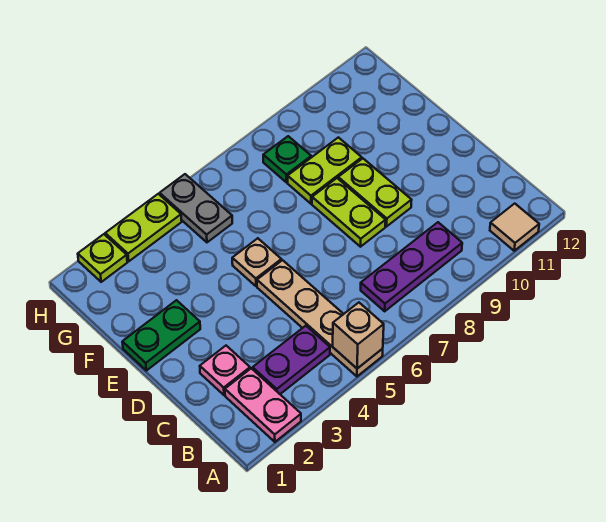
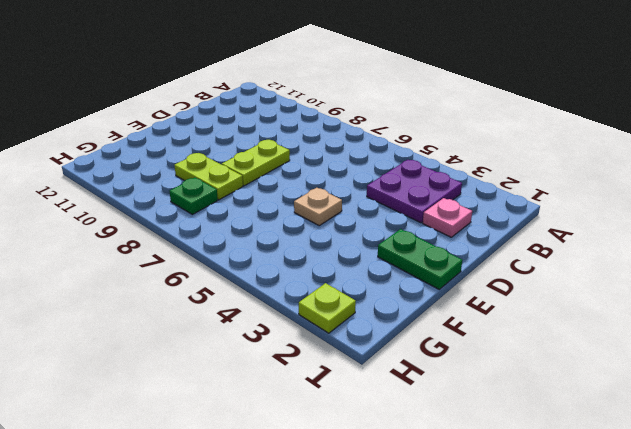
purple plate B3:C4 level 1 -> purple plate B3:B4 level 1
none -> pink plate A2:B2 level 1
none -> tan plate A5:D5 level 1
none -> tan tile A11 level 1

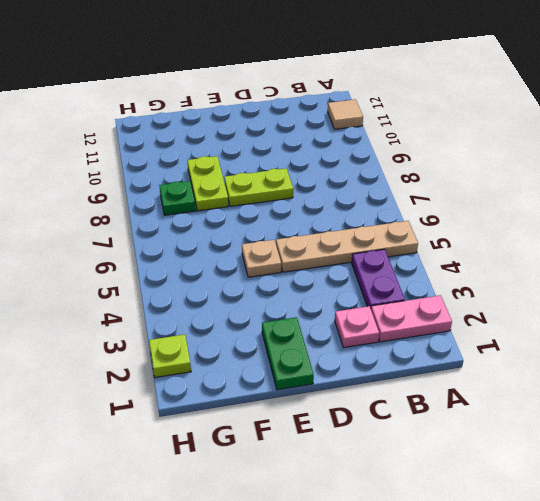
none -> purple plate B7:B9 level 1
none -> lime plate D9:E9 level 1
none -> grey plate G5:H5 level 1

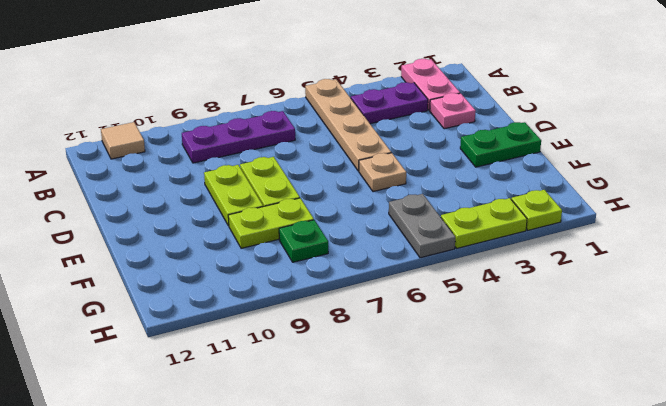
none -> tan brick A5 level 2

